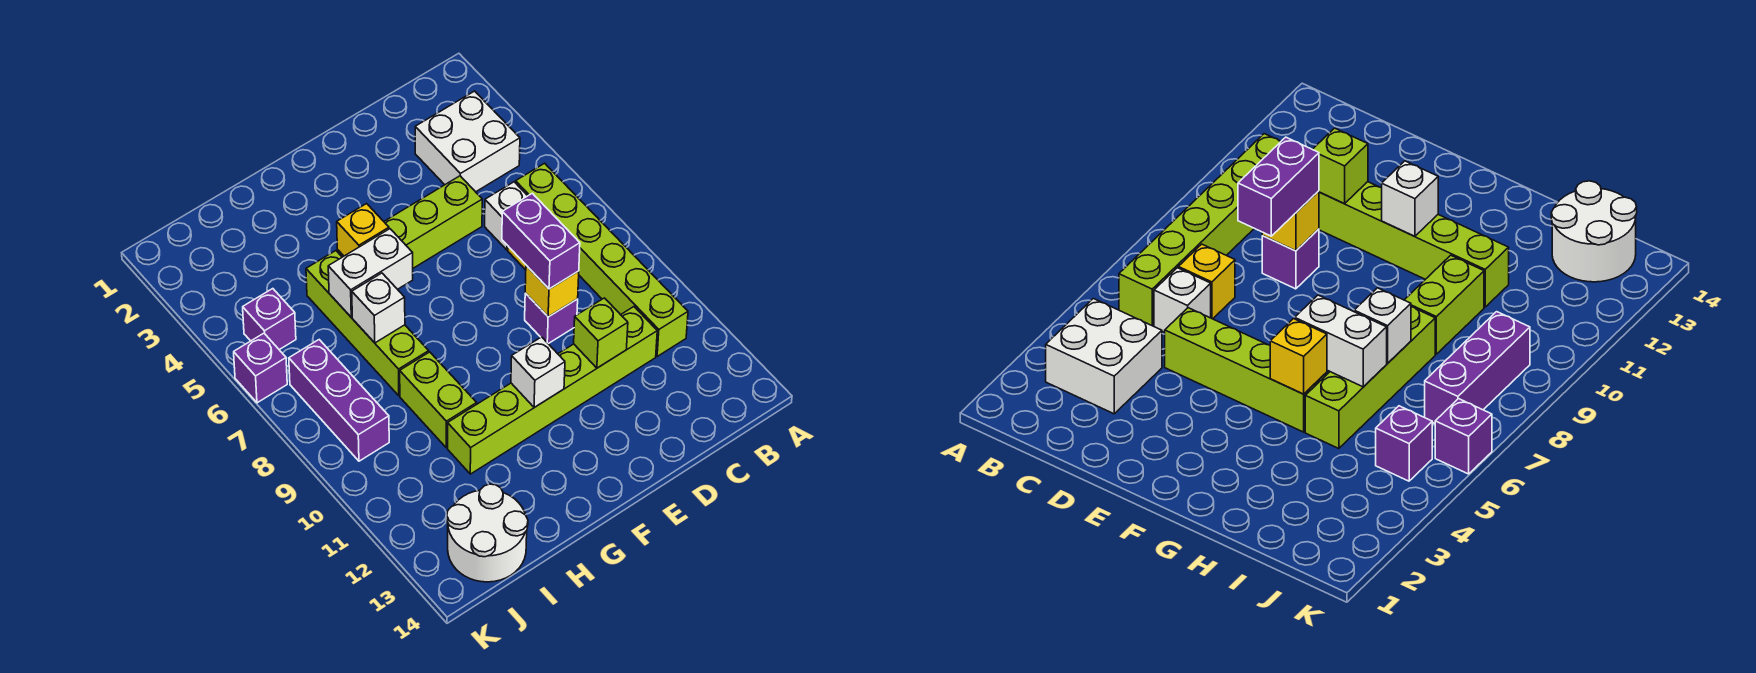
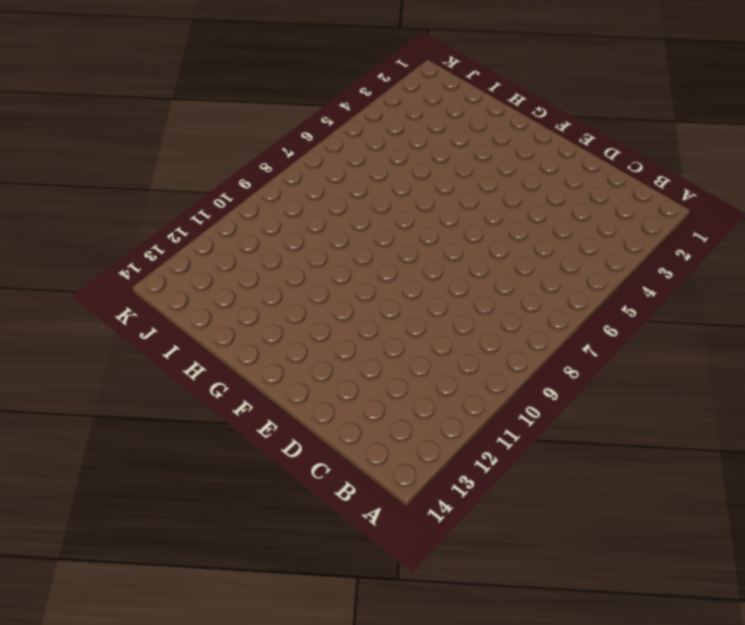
none -> white brick B3:C4 level 1
none -> lime brick B6:B11 level 1
none -> white brick C6 level 1

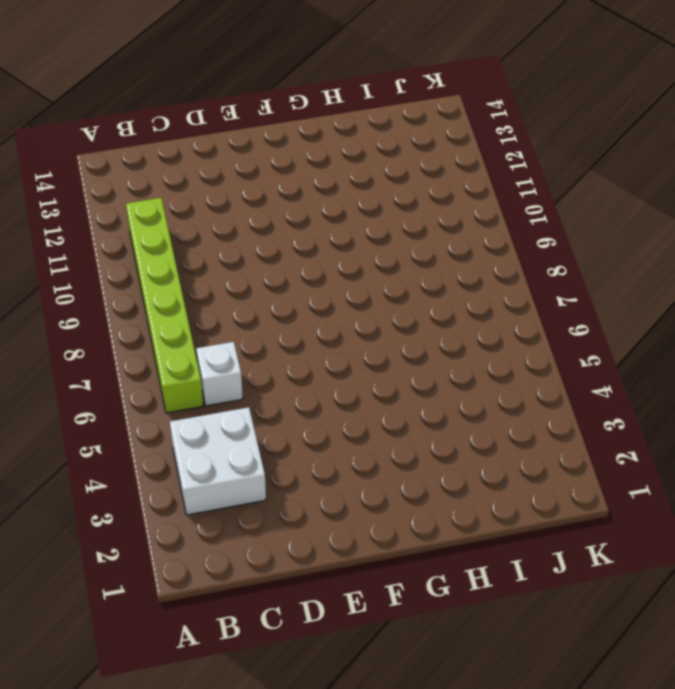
none -> yellow brick C7 level 1
none -> lime brick C11:H11 level 1
none -> lime brick D5:G5 level 1

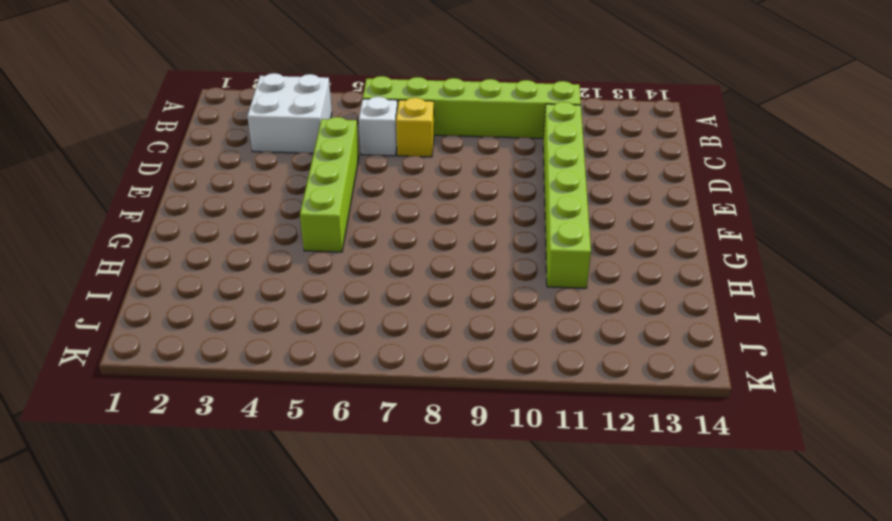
none -> purple brick D9 level 1
none -> lime brick H5:H8 level 1
none -> lime brick H9:H10 level 1

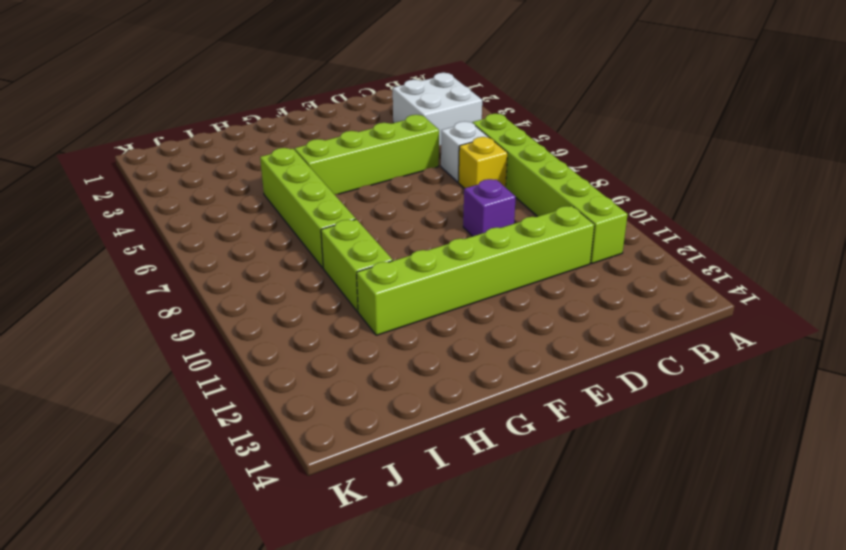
none -> white round brick I13:J14 level 1
none -> purple brick J5 level 1
none -> purple brick J7:J9 level 1

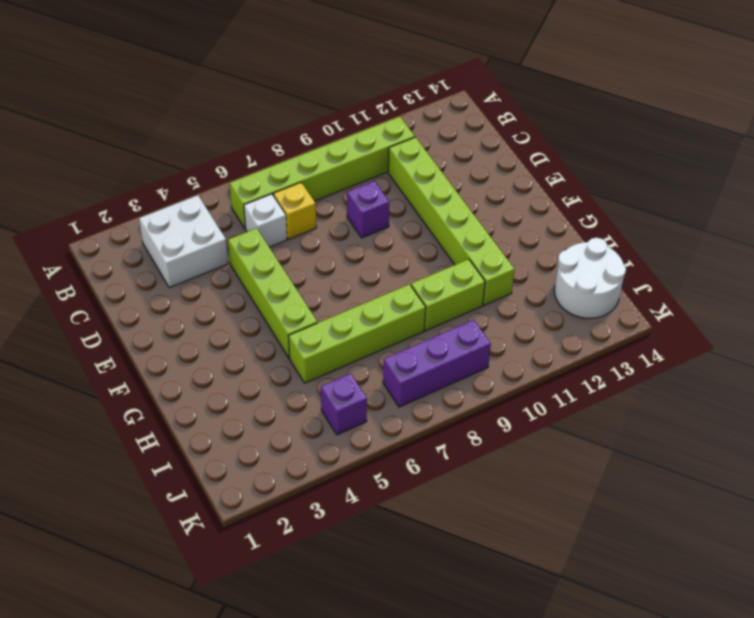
none -> purple brick K6 level 1
none -> yellow brick D9 level 2
none -> lime brick D11 level 2

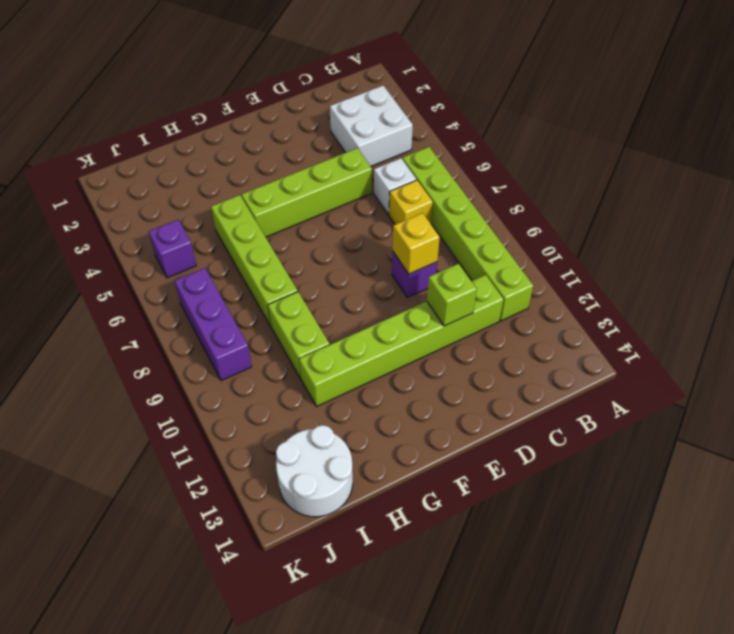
none -> purple brick K6 level 1
none -> white brick F11 level 2
none -> yellow brick G5 level 2

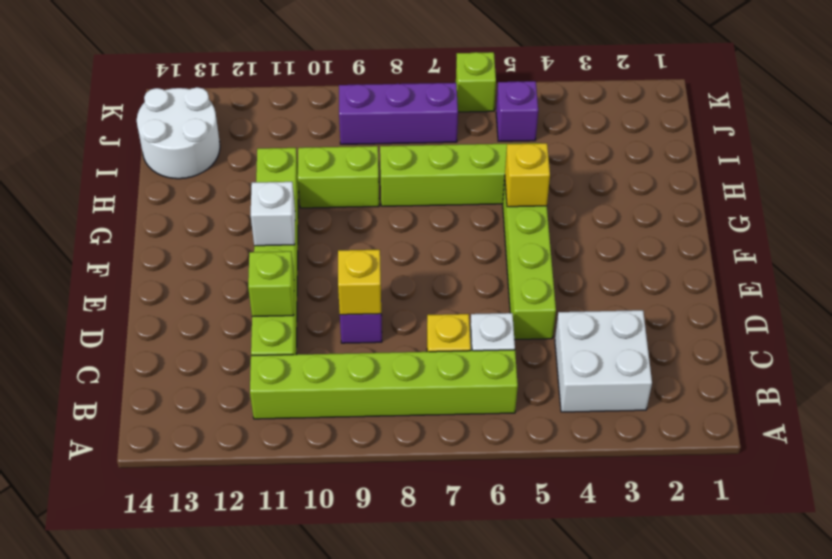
lime brick K6 level 1 -> purple brick K6 level 1
none -> white brick G6:H6 level 2
none -> white brick H7 level 2
none -> purple brick D8:D9 level 3

